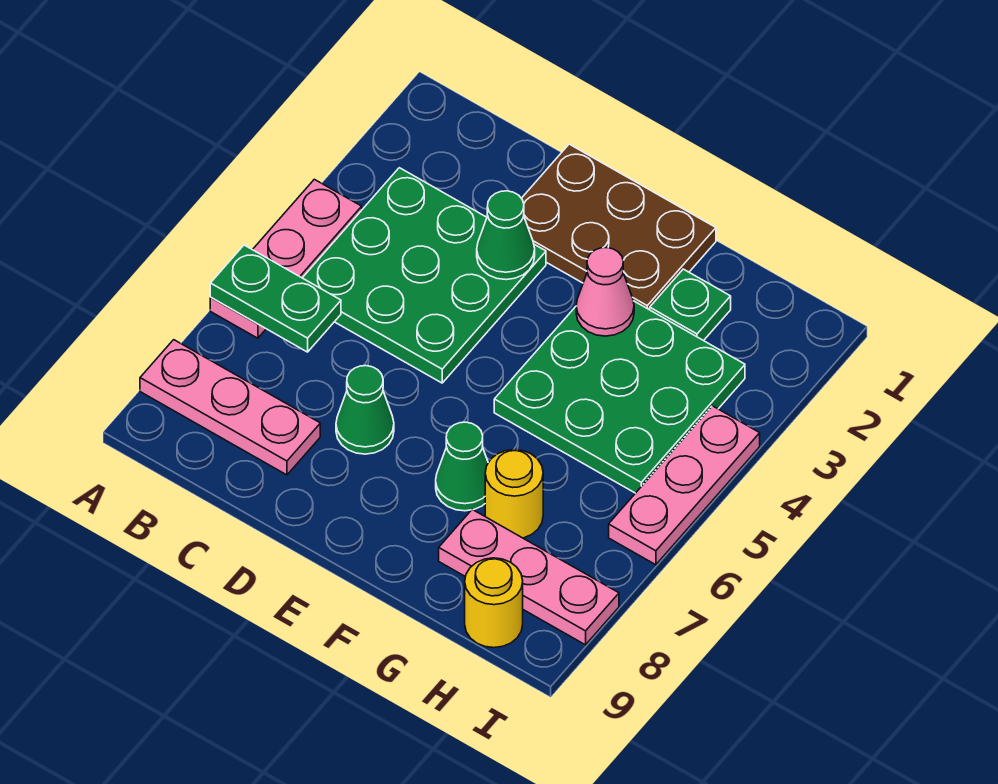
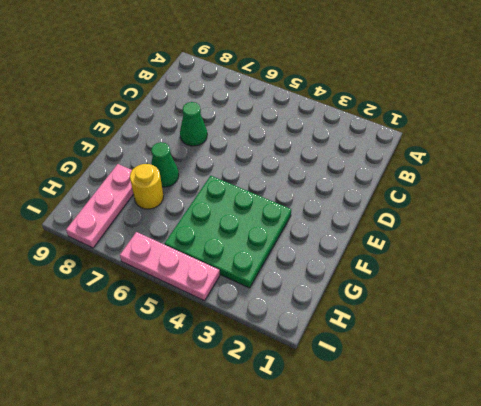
none -> pink plate A4:A6 level 1
none -> pink plate A8:C8 level 1
none -> green plate B3:D5 level 1

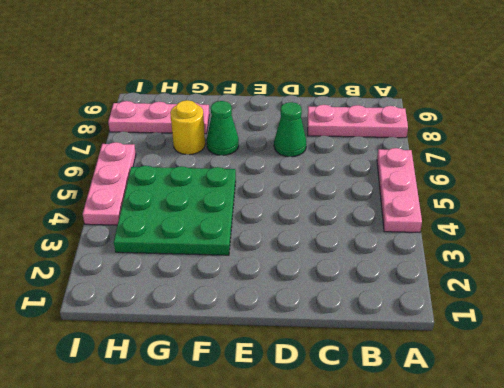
none -> green plate B3:D5 level 1
none -> brown plate D1:F2 level 1
none -> green plate G2 level 1

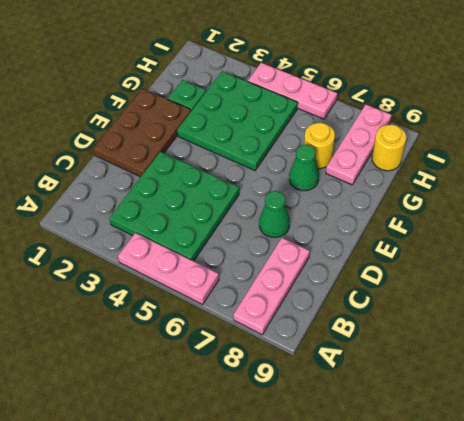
none -> green plate A6:B6 level 2
none -> green cone D3 level 2
none -> pink cone F3 level 2

